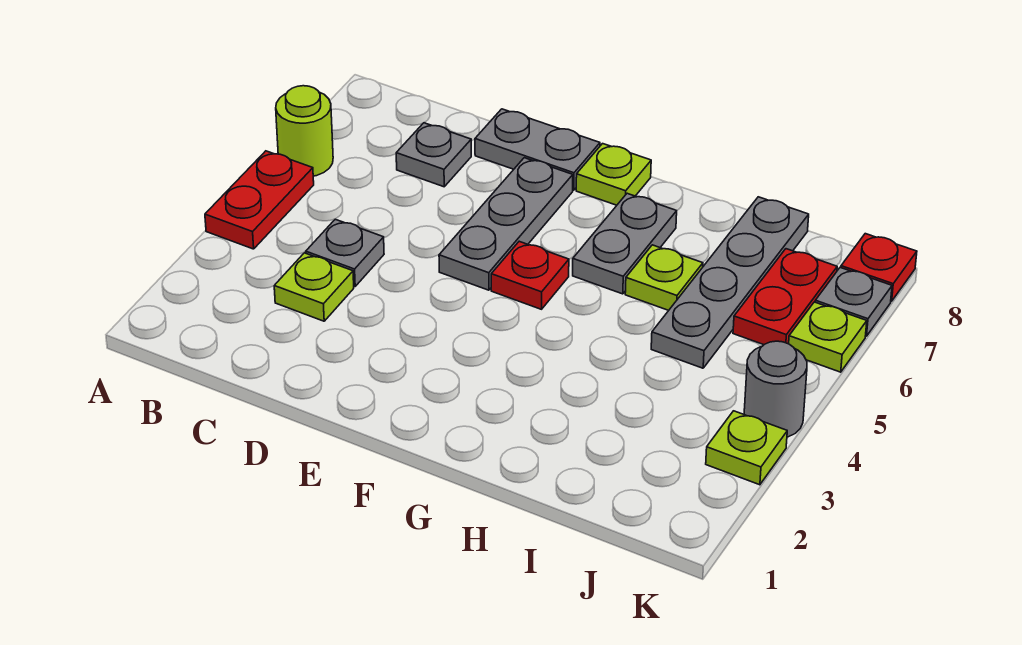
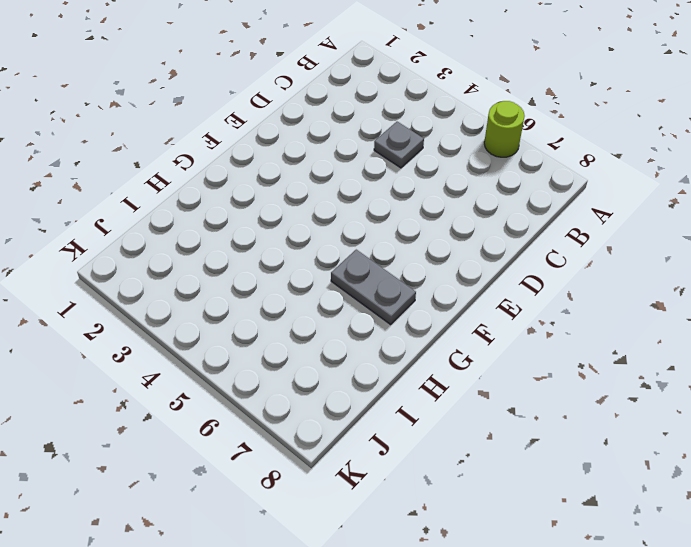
none -> red plate A4:A5 level 1
none -> lime plate C3 level 1
none -> grey plate C7 level 1

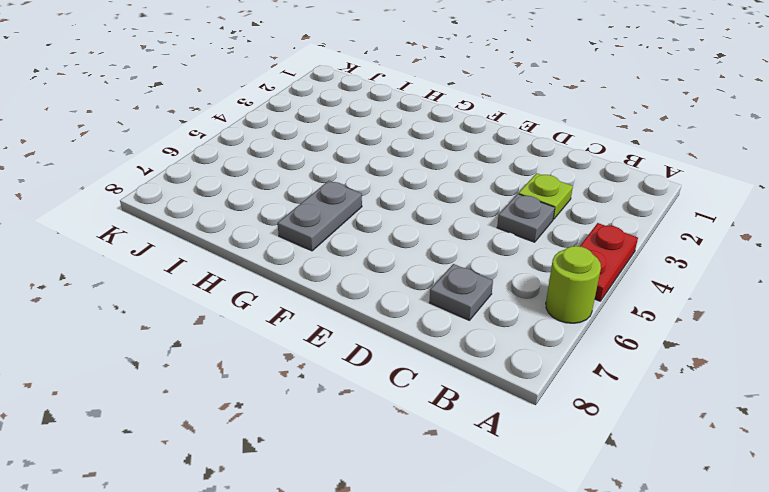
none -> grey plate D8:E8 level 1
none -> grey plate E5:E7 level 1
none -> red plate F5 level 1

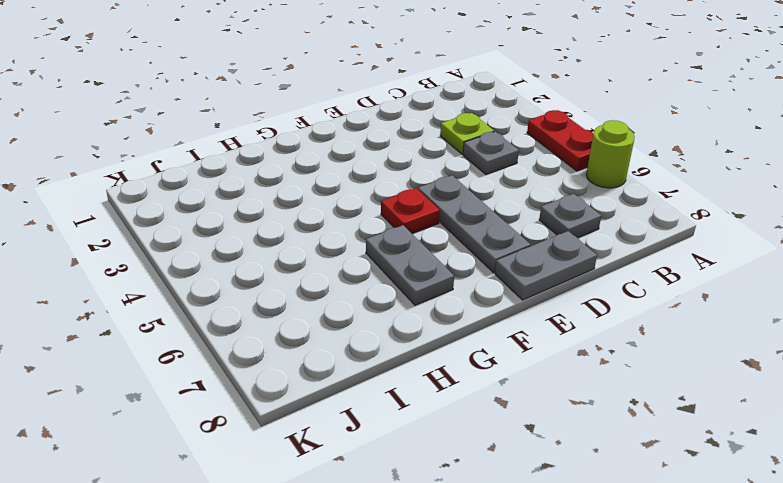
none -> lime plate F8 level 1
none -> lime plate H6 level 1
none -> grey plate I5:I8 level 1

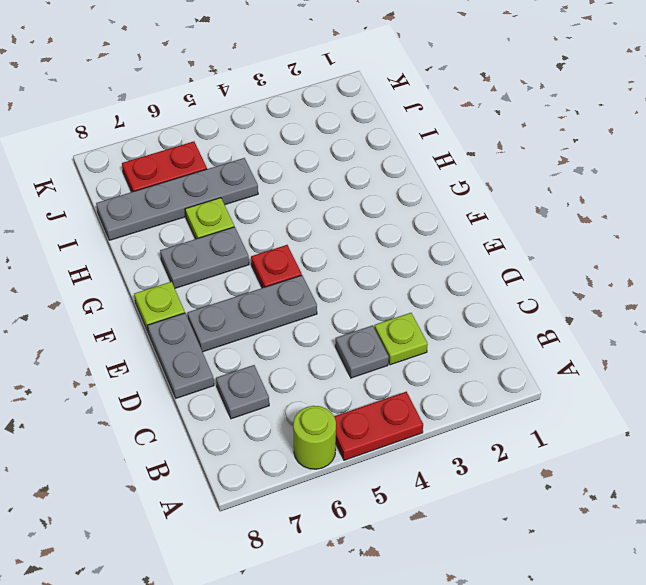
none -> lime plate K3 level 1
none -> grey round brick K4 level 1
none -> lime plate K6 level 1

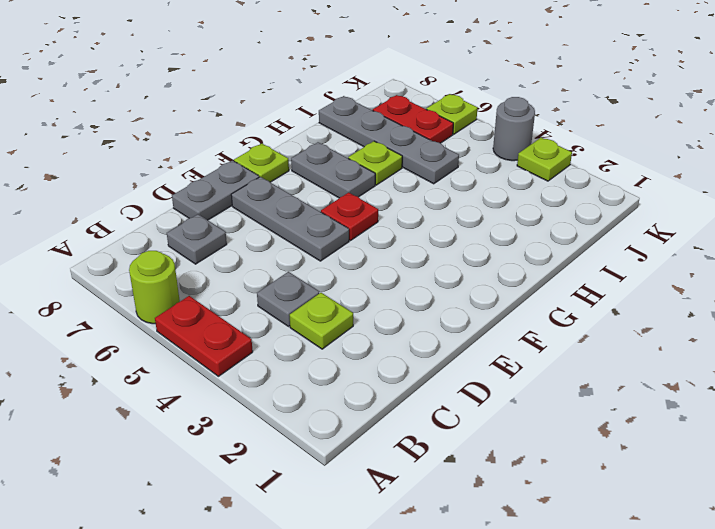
none -> grey plate K7 level 1
none -> red plate K8 level 1

